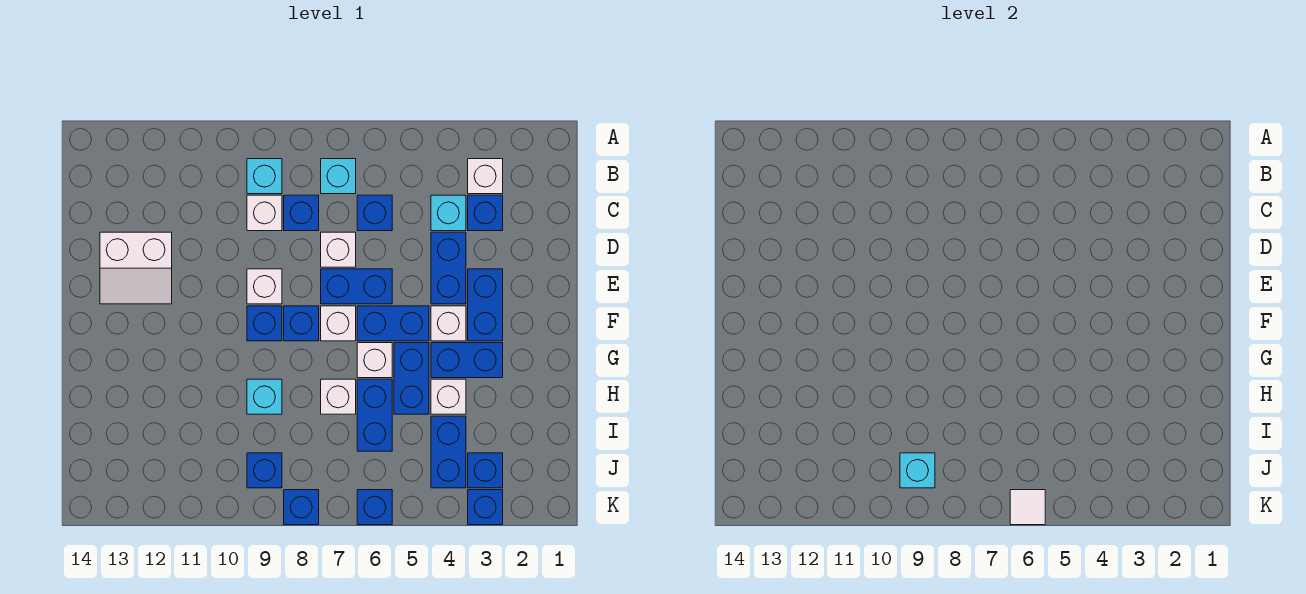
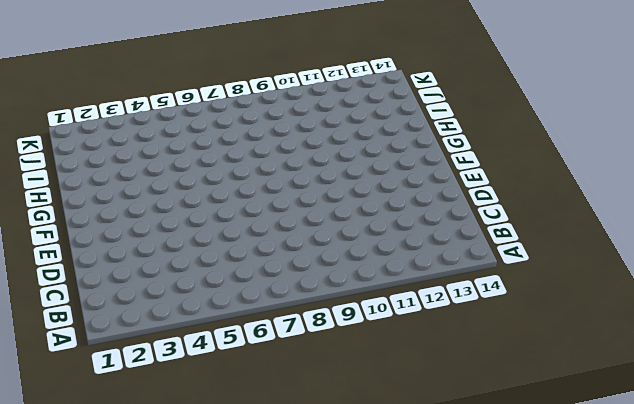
none -> white brick B3 level 1
none -> cyan brick B7 level 1
none -> cyan brick B9 level 1
none -> blue brick C3 level 1

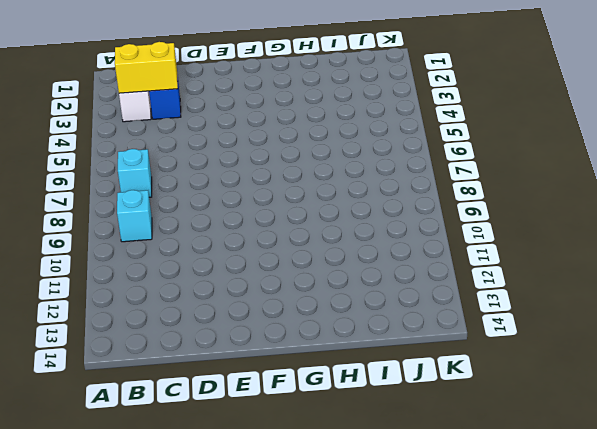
yellow brick B3:C3 level 2 -> none
none -> cyan brick C4 level 1
none -> blue brick C6 level 1
none -> blue brick C8 level 1
none -> white brick C9 level 1

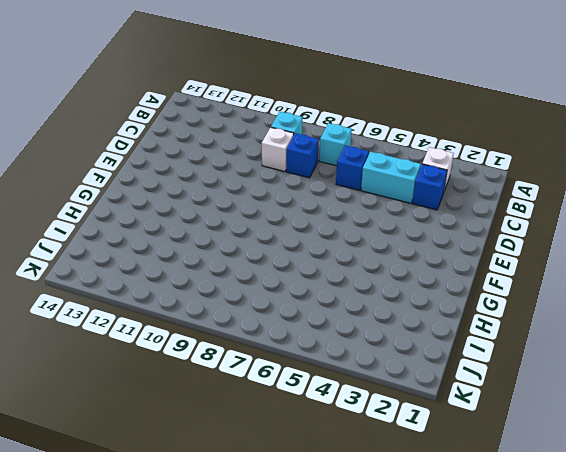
cyan brick C4:C5 level 1 -> cyan brick C4 level 1
none -> blue brick D4:E4 level 1
none -> white brick D7 level 1
none -> white slope D12:E13 level 1 top D
none -> blue brick E3:F3 level 1

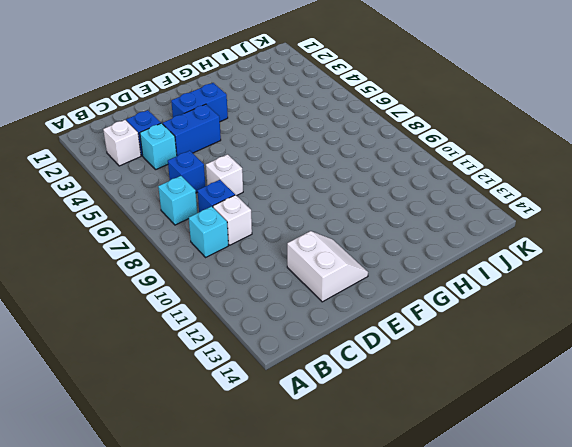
none -> blue brick E6:E7 level 1
none -> white brick E9 level 1
none -> white brick F4 level 1
none -> blue brick F5:F6 level 1

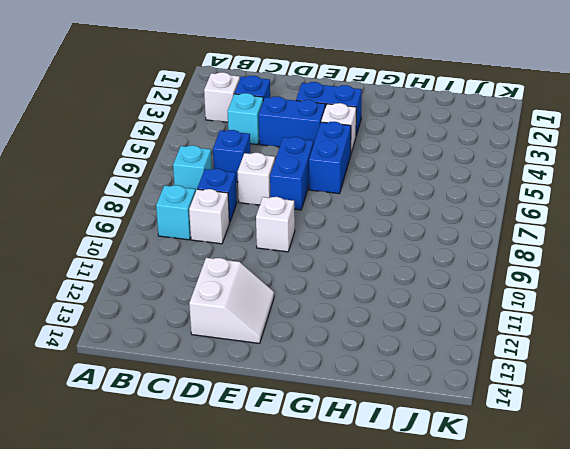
none -> white brick F7 level 1
none -> blue brick F8 level 1
none -> blue brick F9 level 1
none -> blue brick G3:G4 level 1

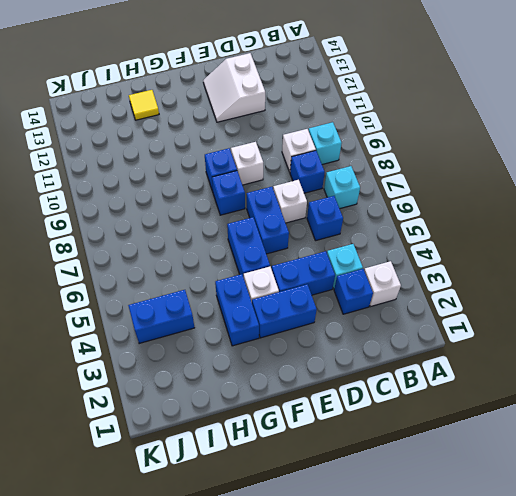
yellow tile H13 level 1 -> none
none -> white brick F7 level 1
none -> blue brick G5:H5 level 1
none -> white brick G6 level 1
none -> white brick H4 level 1

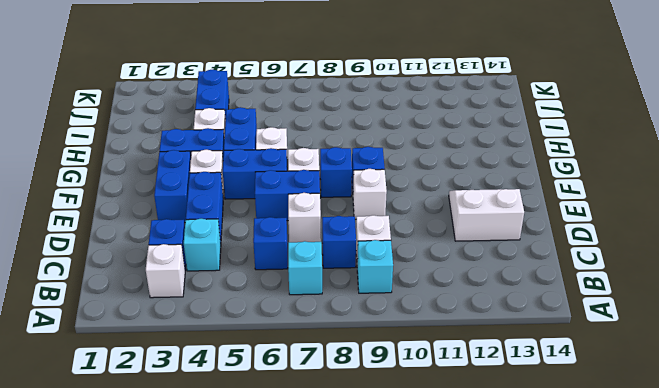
none -> blue brick H6:I6 level 1
none -> white brick H7 level 1
none -> cyan brick H9 level 1
none -> blue brick J3 level 1

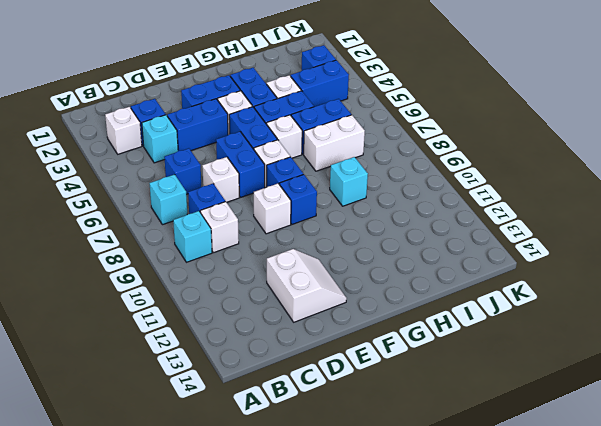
white brick H7:I7 level 1 -> white brick H7 level 1
none -> blue brick J9 level 1
none -> blue brick K3 level 1
none -> blue brick K6 level 1
none -> blue brick K8 level 1

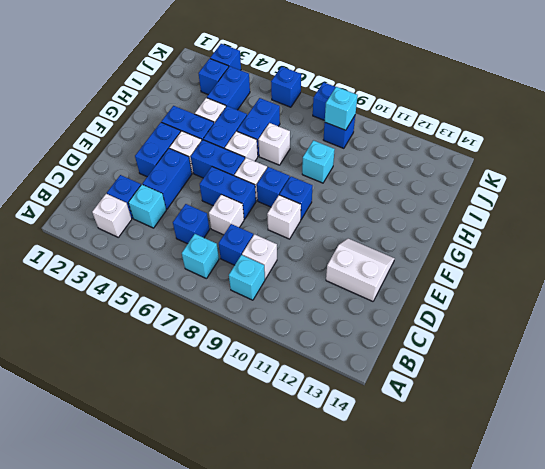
none -> white tile K6 level 2

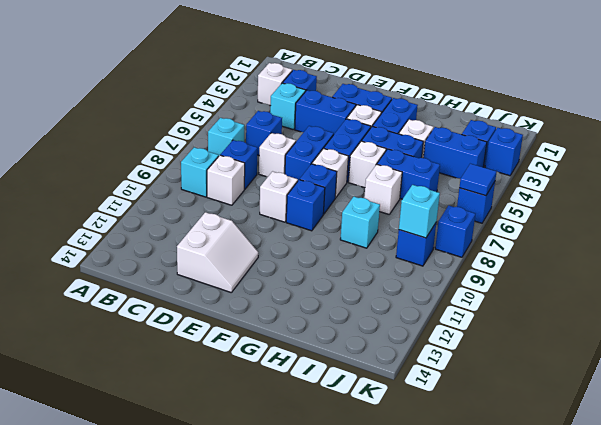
blue tile K6 level 2 -> white tile K6 level 2

